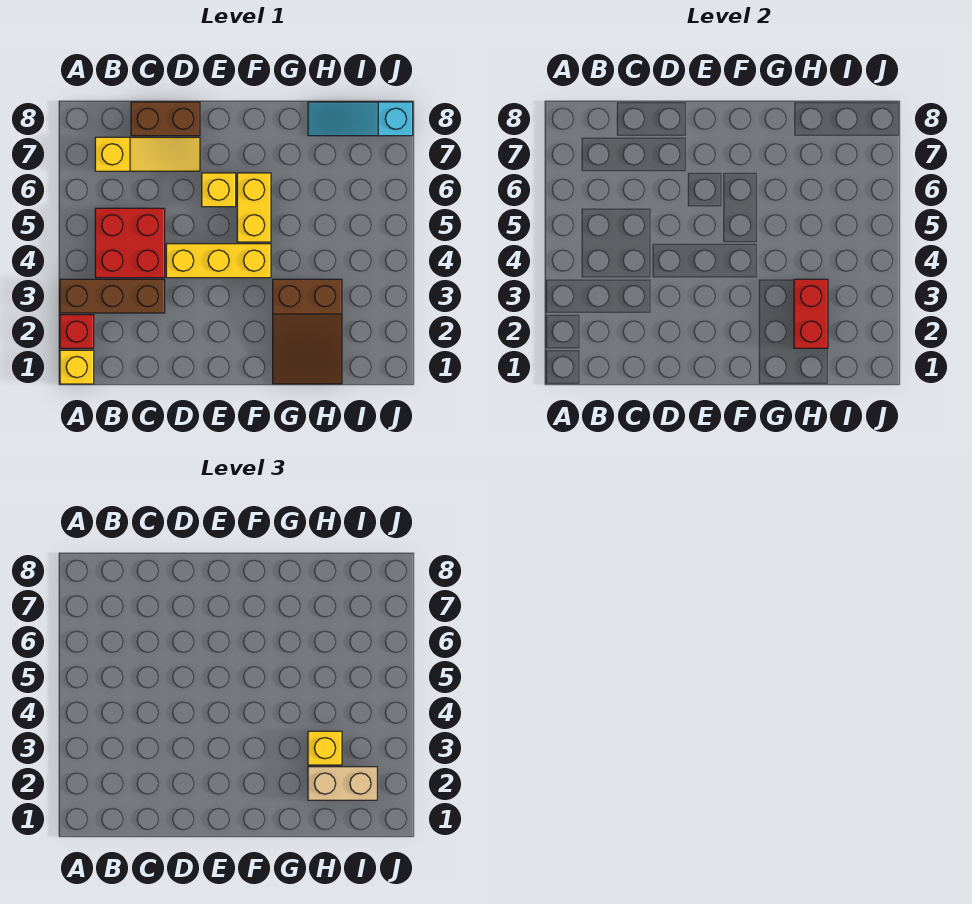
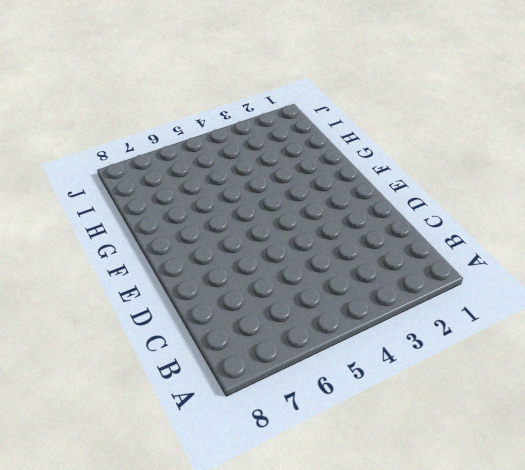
none -> yellow brick A1 level 1
none -> red brick A2 level 1
none -> brown brick A3:C3 level 1

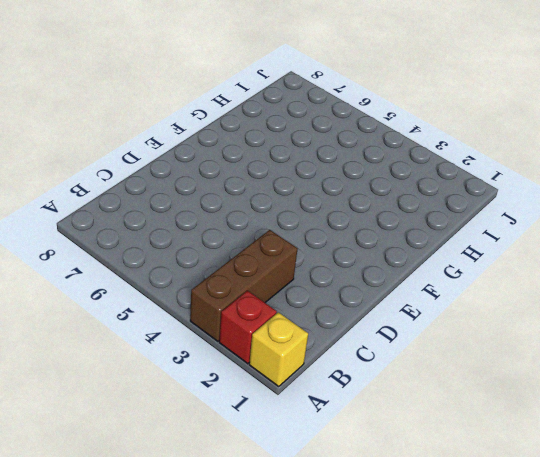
none -> red brick B4:C5 level 1
none -> yellow slope B7:D7 level 1 top B
none -> brown brick C8:D8 level 1

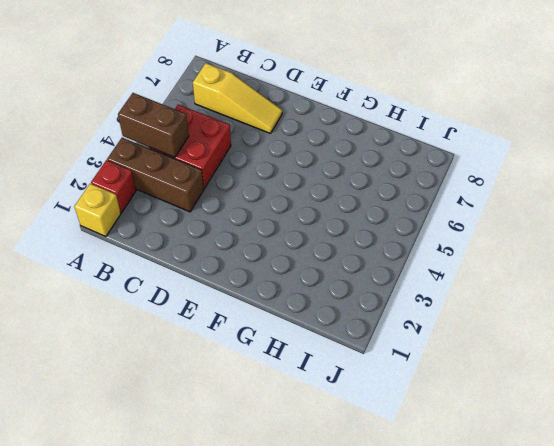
brown brick A4:B4 level 2 -> brown brick C8:D8 level 1
none -> yellow brick D4:F4 level 1
none -> yellow brick E6 level 1
none -> yellow brick F5:F6 level 1

